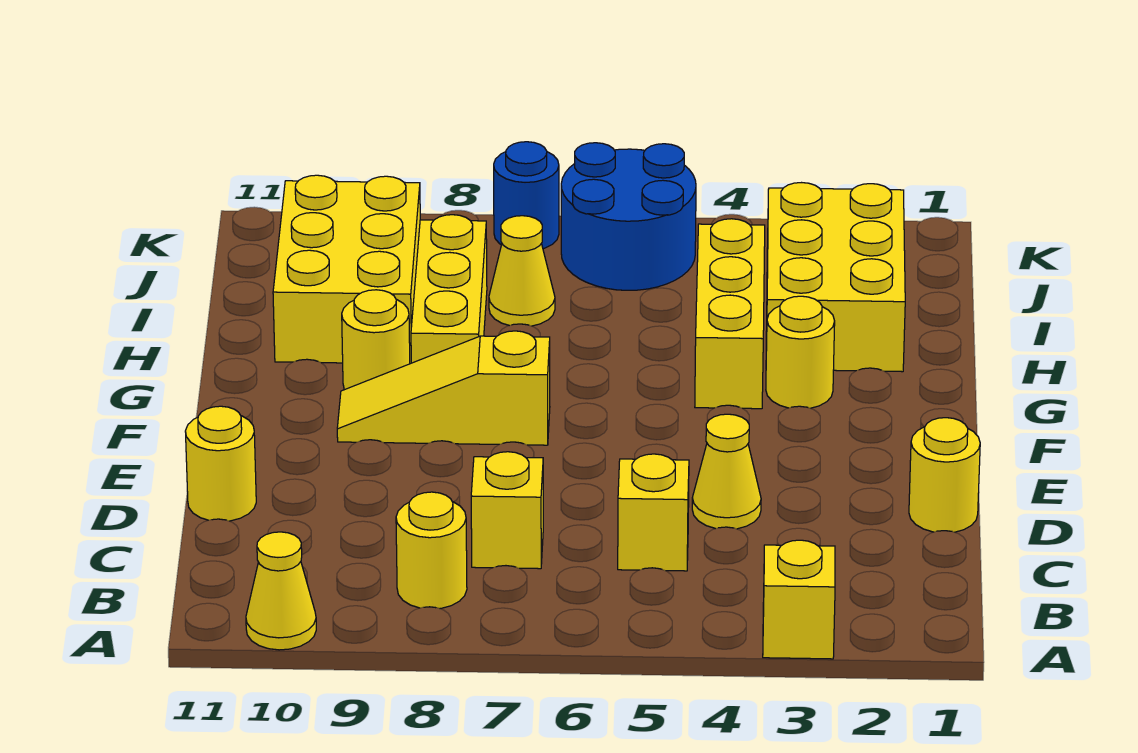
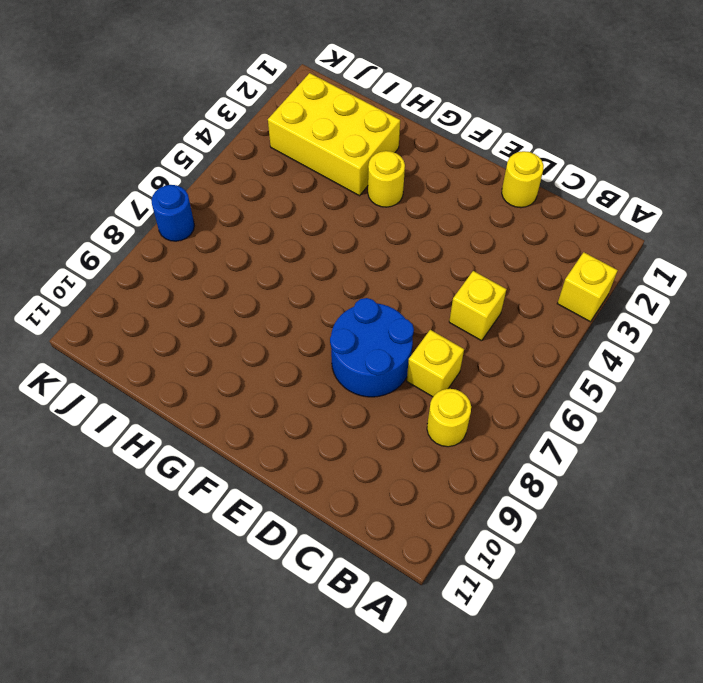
blue round brick D7:E8 level 1 -> blue round brick J5:K6 level 1
none -> yellow cone A10 level 1
none -> yellow cone D4 level 1
none -> yellow round brick D11 level 1

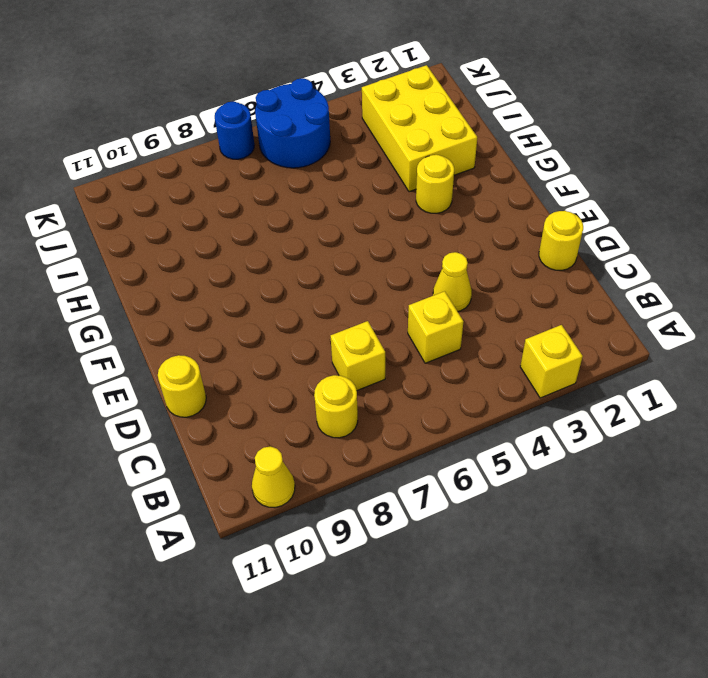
none -> yellow slope F7:F9 level 1 top 7
none -> yellow brick G4:I4 level 1
none -> yellow brick G8:I8 level 1

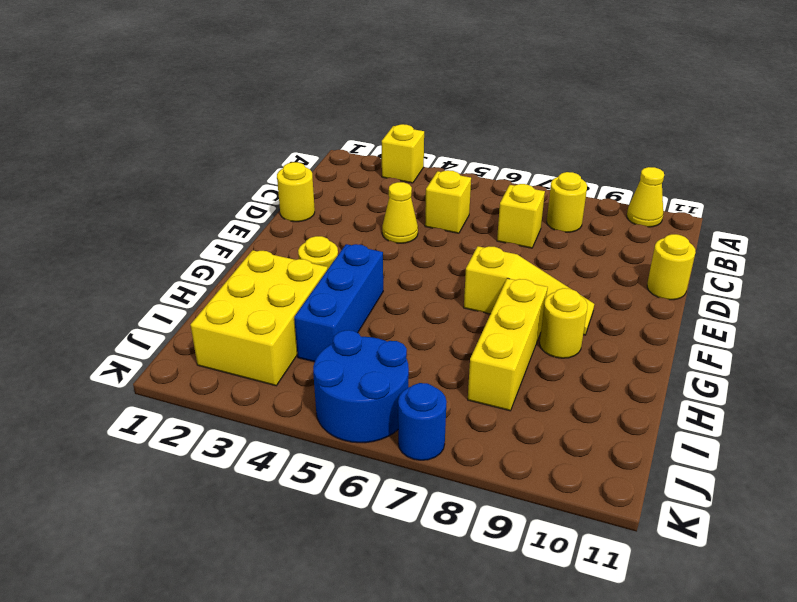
blue brick G4:I4 level 1 -> yellow brick G4:I4 level 1
none -> yellow brick H9:J10 level 1
none -> yellow cone I7 level 1

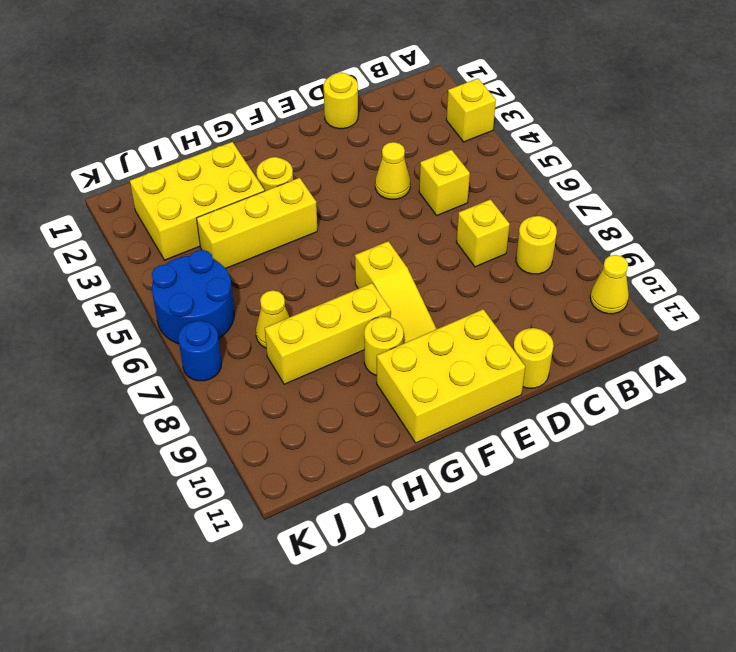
yellow brick E10:G11 level 1 -> yellow brick H9:J10 level 1

